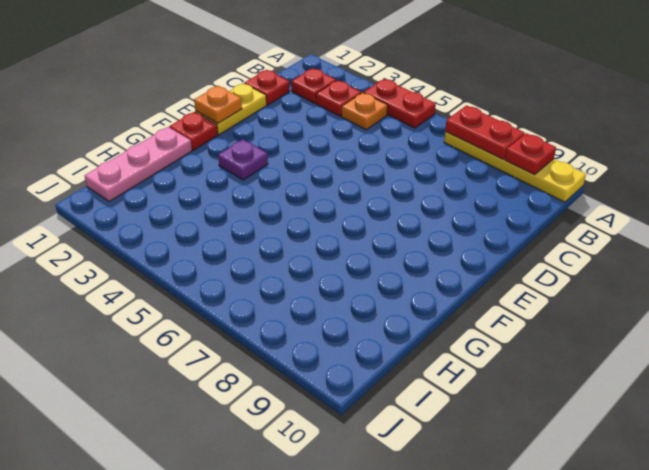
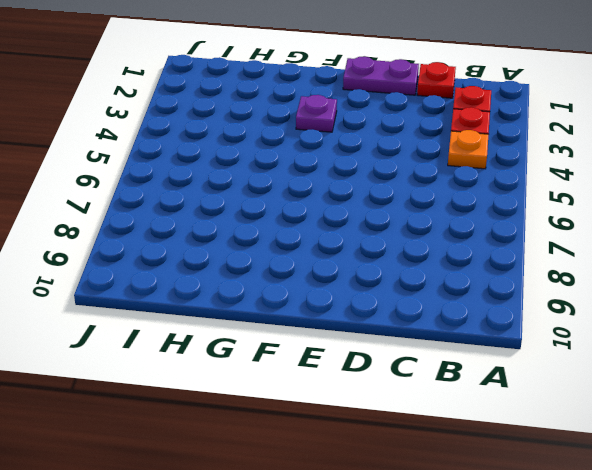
purple plate D1:E1 level 1 -> yellow plate D1:E1 level 1
none -> red plate A4:A5 level 1
none -> yellow plate A7:A10 level 1
none -> red plate F1 level 1

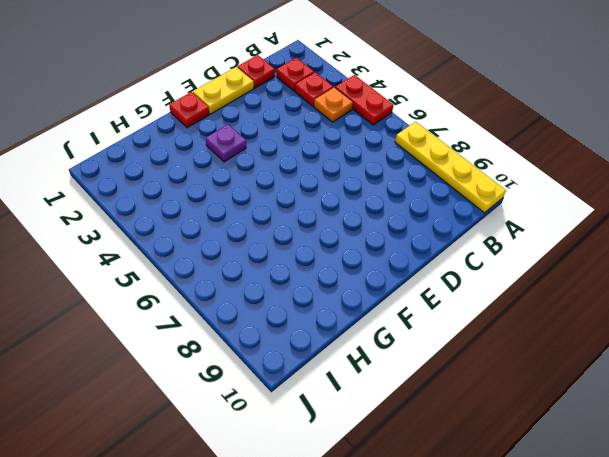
none -> pink plate G1:I1 level 1
none -> red plate A7:A8 level 2
none -> red plate A9 level 2

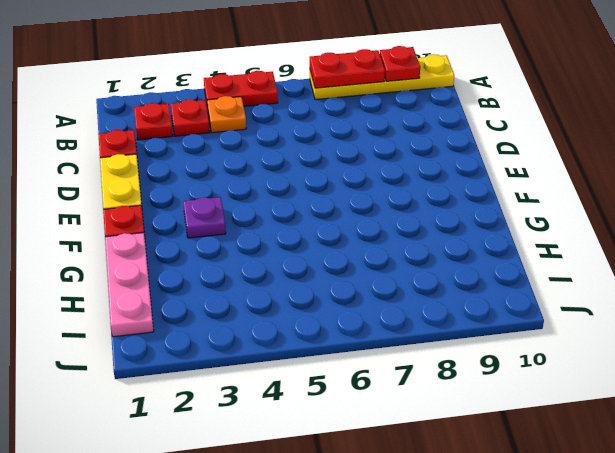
none -> orange plate E1 level 2

